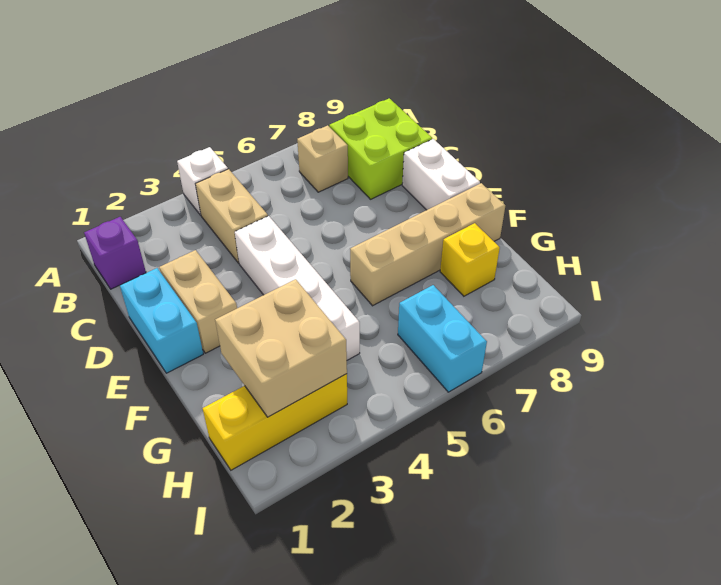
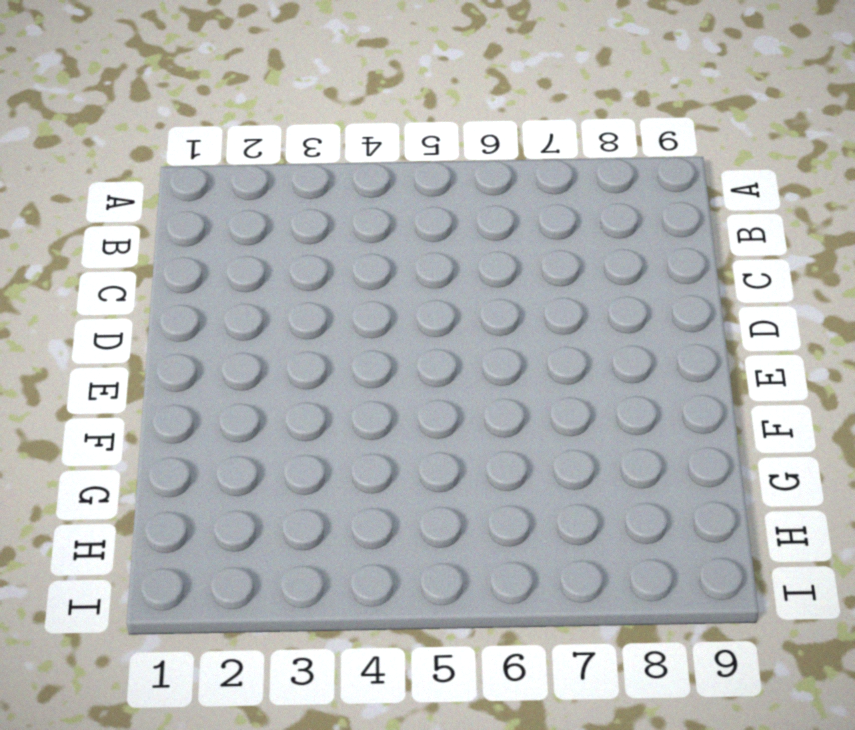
none -> white brick A4 level 1
none -> purple brick B1 level 1
none -> tan brick B4:C4 level 1

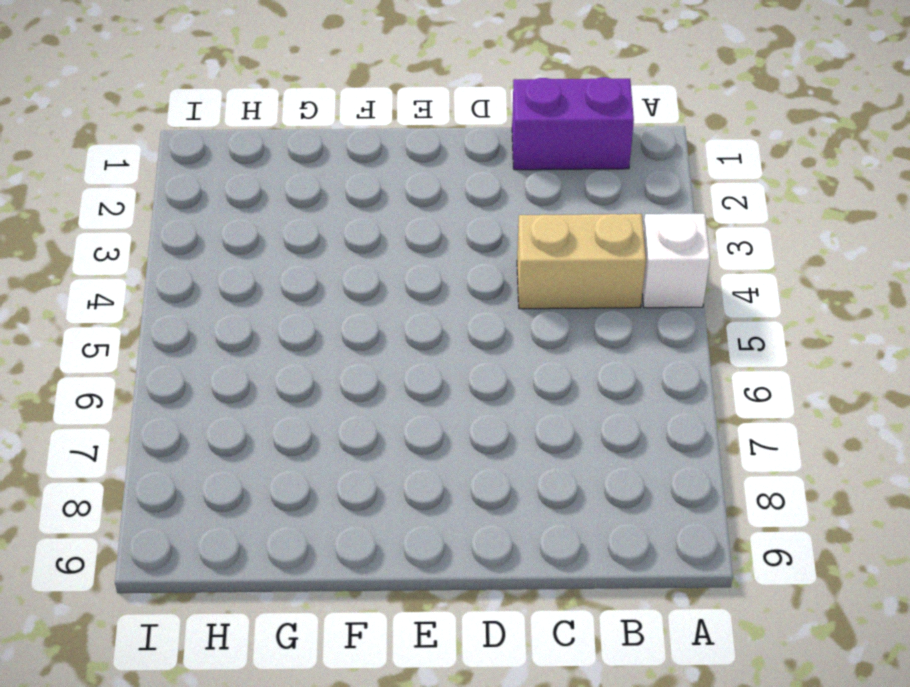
purple brick B1:C1 level 1 -> purple brick B1 level 1
none -> tan brick B7 level 1
none -> lime brick B8:C9 level 1
none -> cyan brick D1:E1 level 1

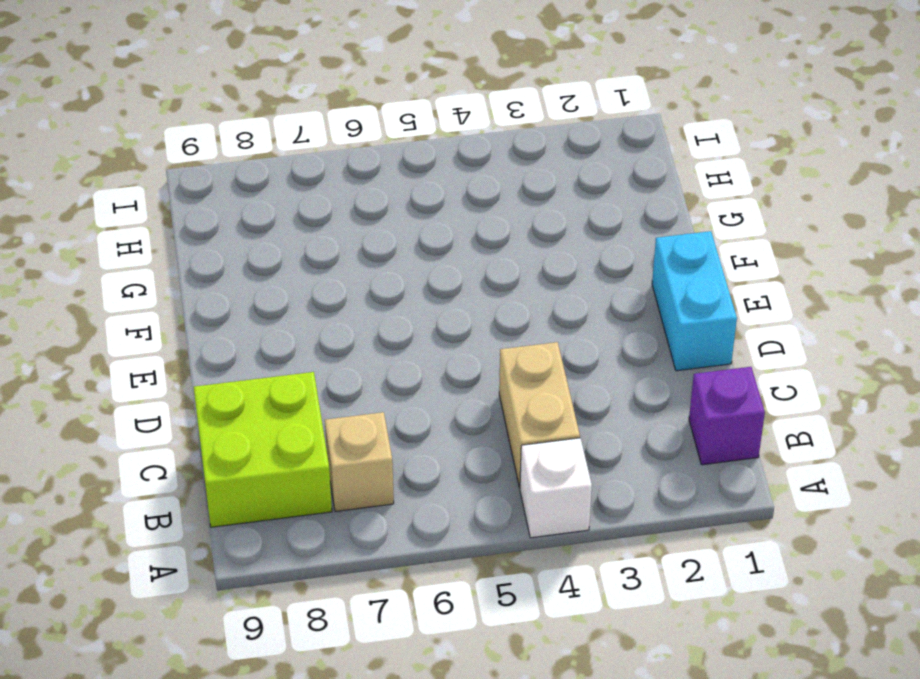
none -> tan brick D2:E2 level 1
none -> white brick D4:G4 level 1
none -> white brick D9:E9 level 1

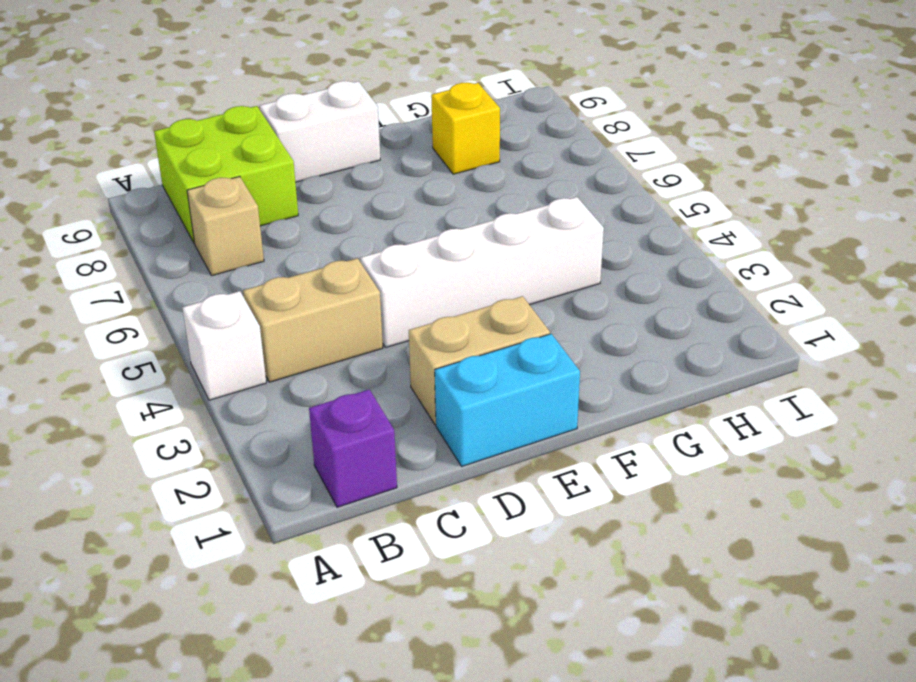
none -> tan brick F6:F9 level 1
none -> yellow brick H1:H3 level 1
none -> cyan brick H6:I6 level 1

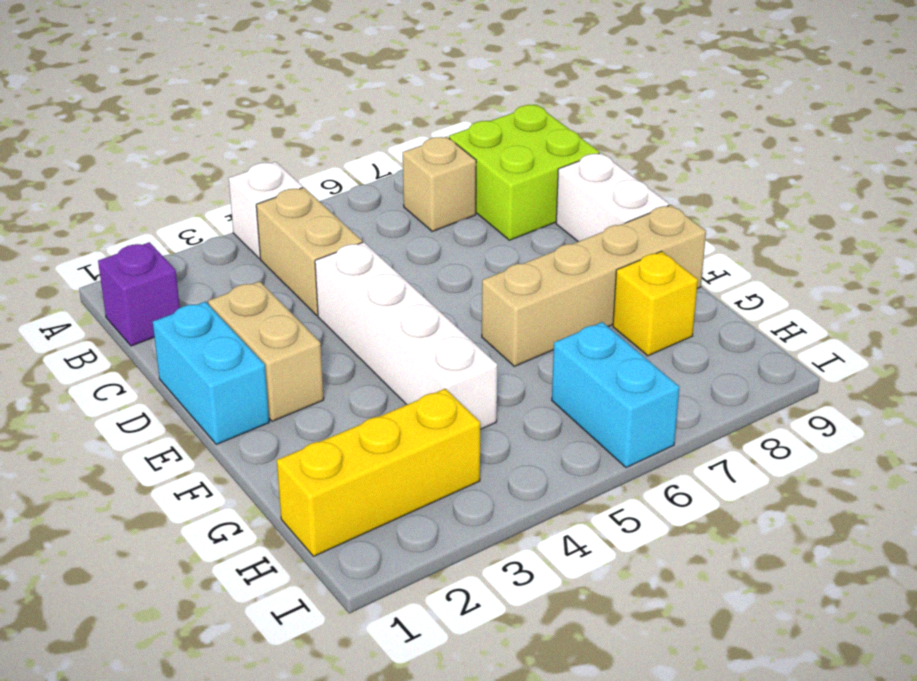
none -> tan brick G2:H3 level 2

